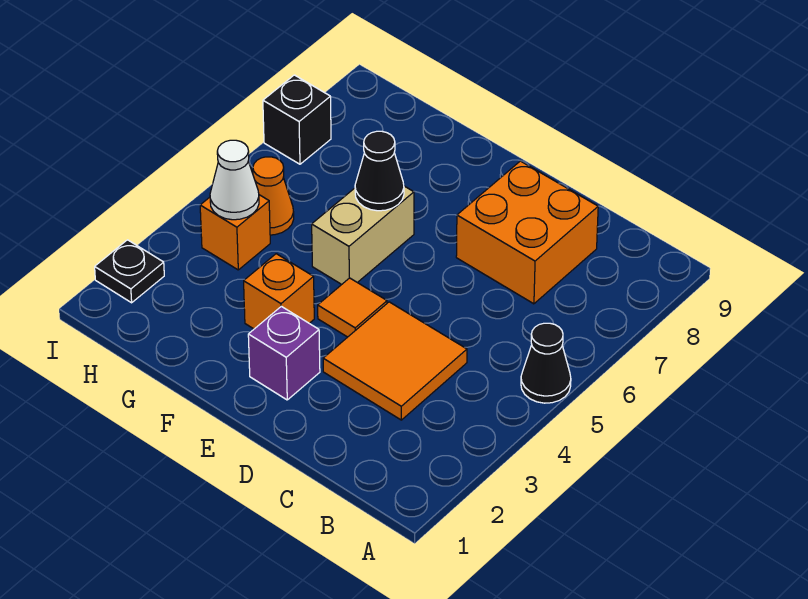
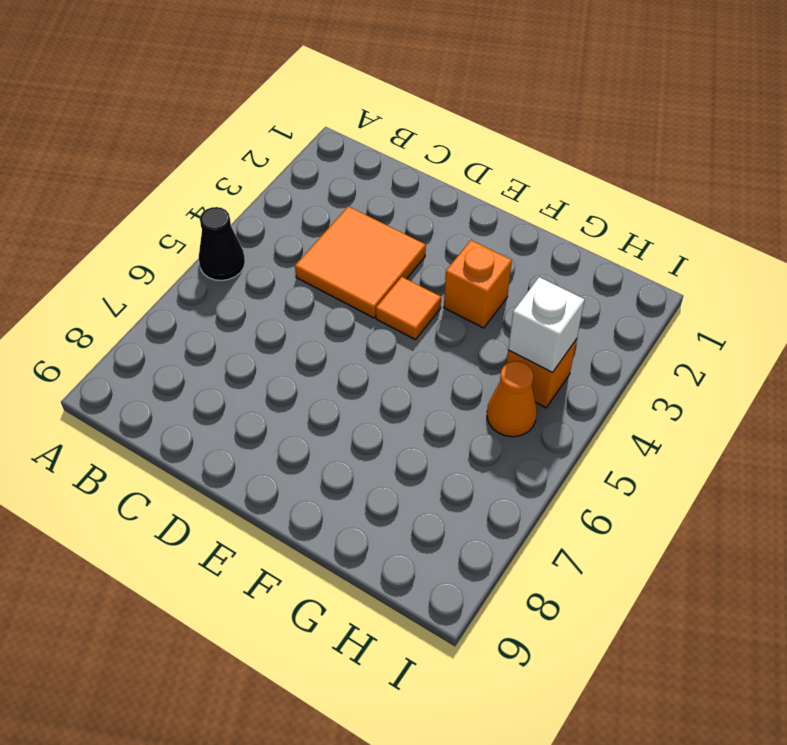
white brick H4 level 2 -> white cone H4 level 2
none -> orange brick C7:D8 level 1
none -> purple brick E2 level 1
none -> tan brick F5:F6 level 1

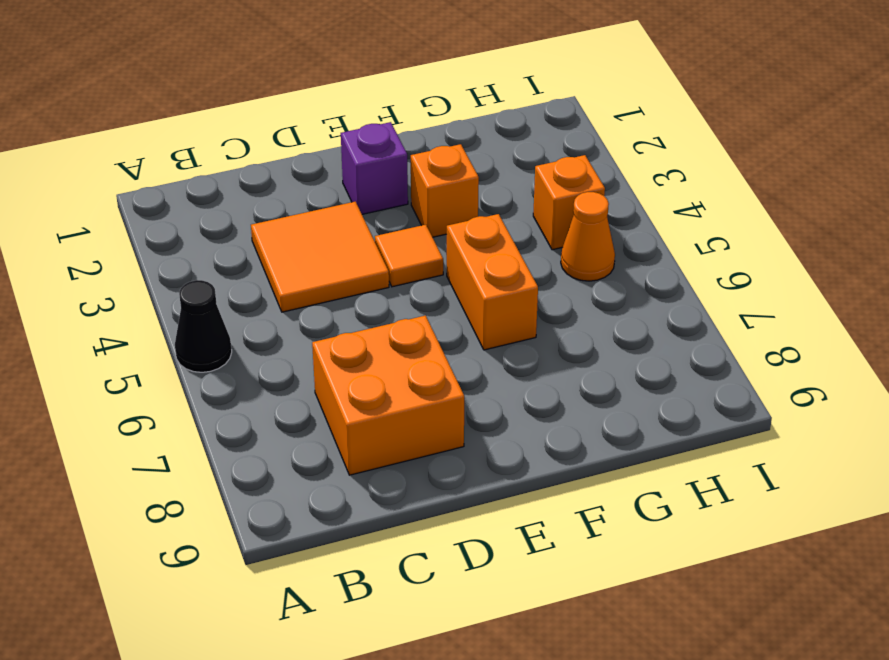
orange brick F5:F6 level 1 -> tan brick F5:F6 level 1
none -> black plate I2 level 1
none -> black brick I7 level 1
none -> black cone F6 level 2

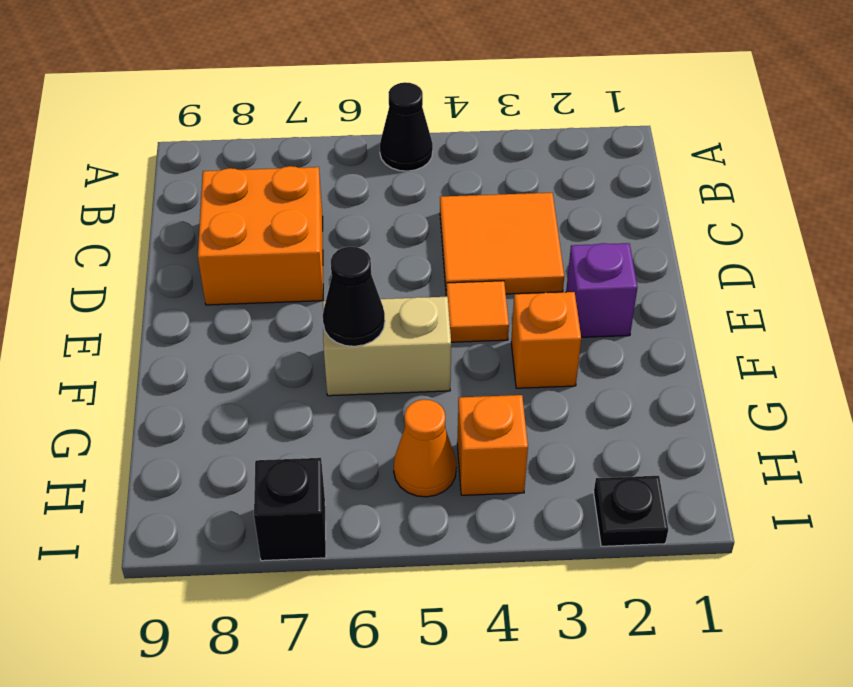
none -> white cone H4 level 2

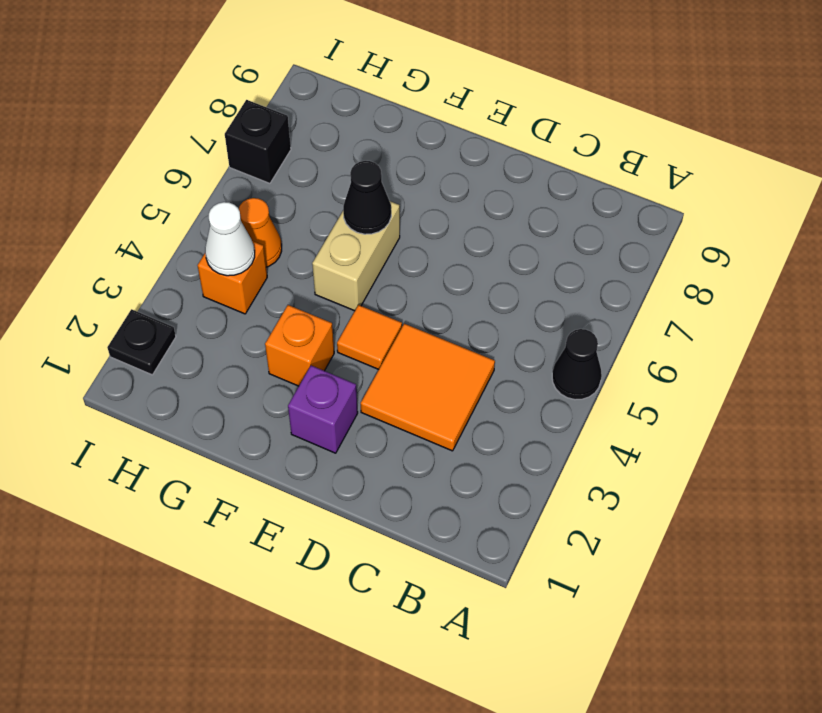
none -> orange brick C7:D8 level 1

